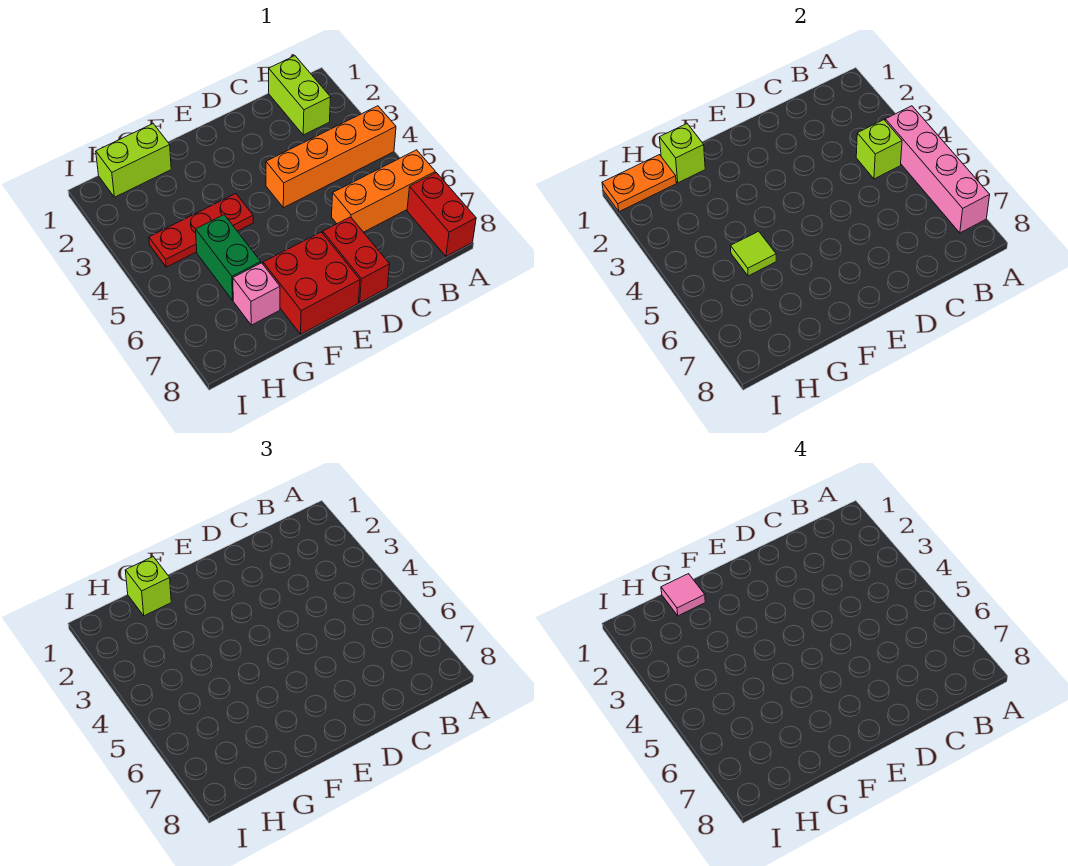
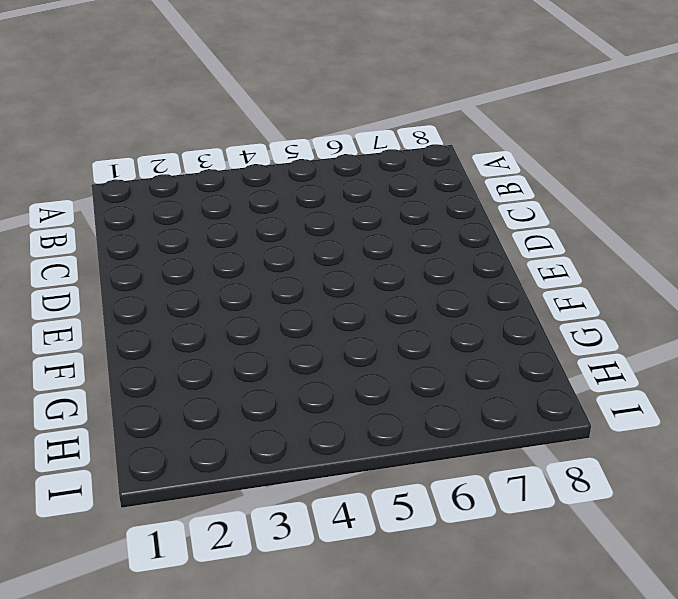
none -> orange brick A4:D4 level 1
none -> orange brick A6:C6 level 1
none -> red brick A7:A8 level 1

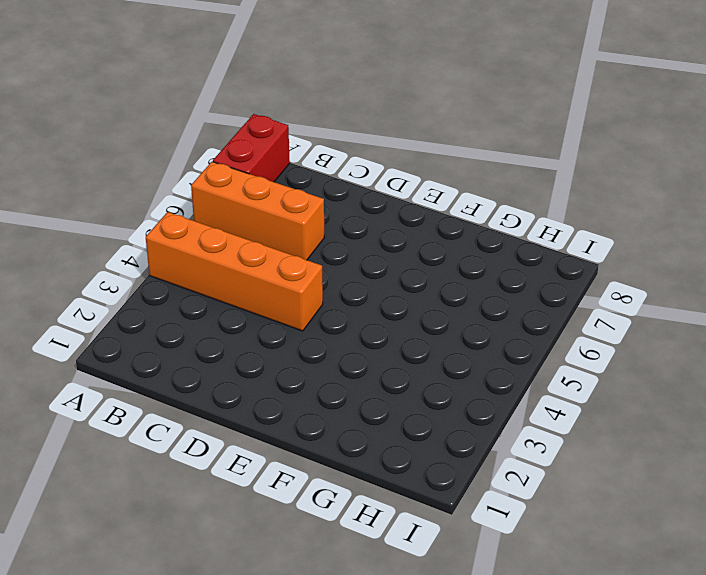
none -> lime brick B1:B2 level 1
none -> red brick D7:D8 level 1
none -> red brick E7:F8 level 1

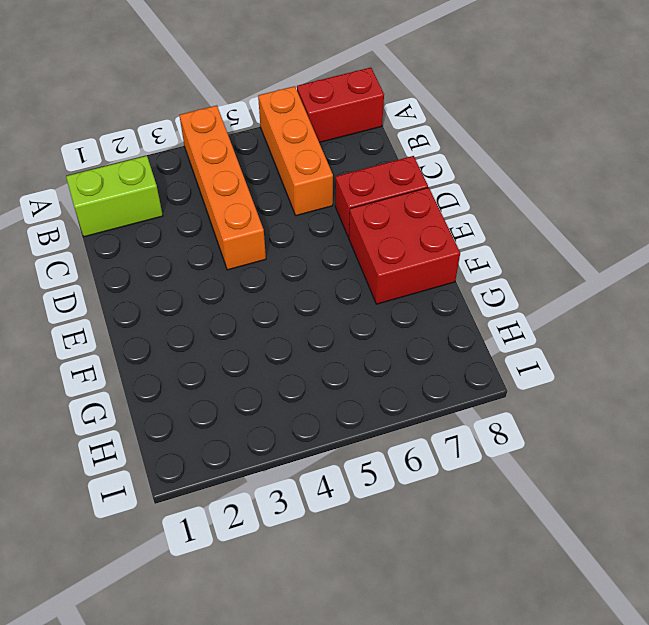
none -> red plate F4:H4 level 1
none -> lime brick G1:H1 level 1
none -> green brick G5:G6 level 1

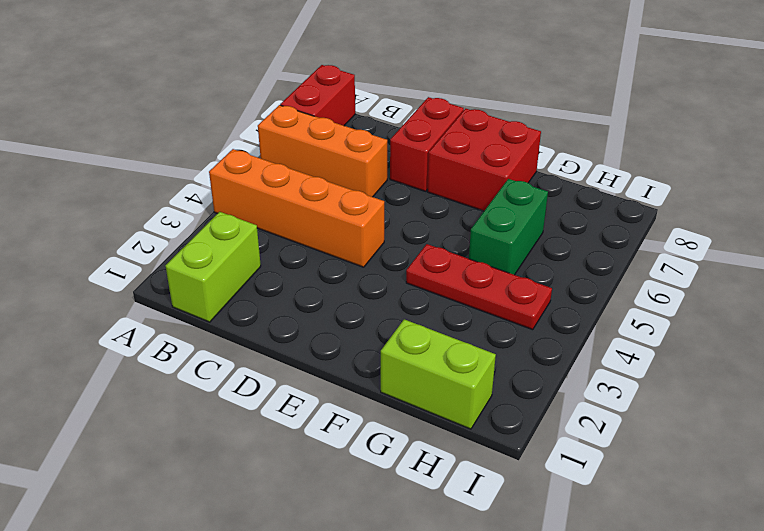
none -> pink brick G7 level 1
none -> pink brick A4:A7 level 2
none -> lime brick B4 level 2

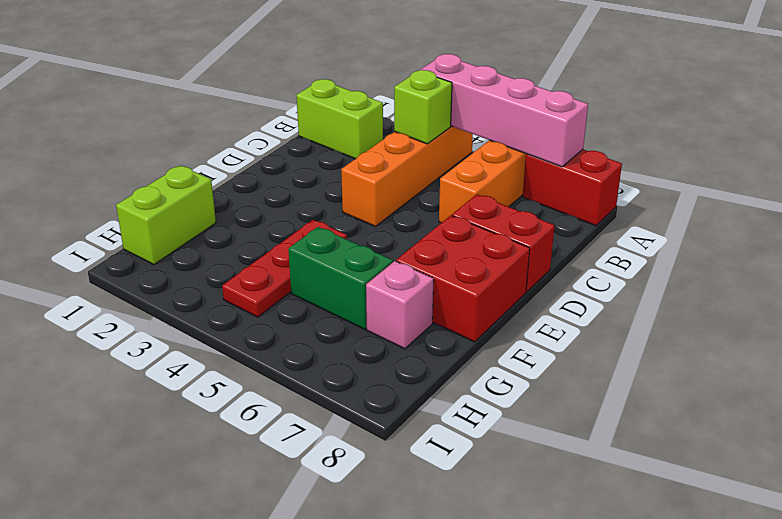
none -> lime brick G1 level 2
none -> lime tile G5 level 2
none -> orange plate H1:I1 level 2

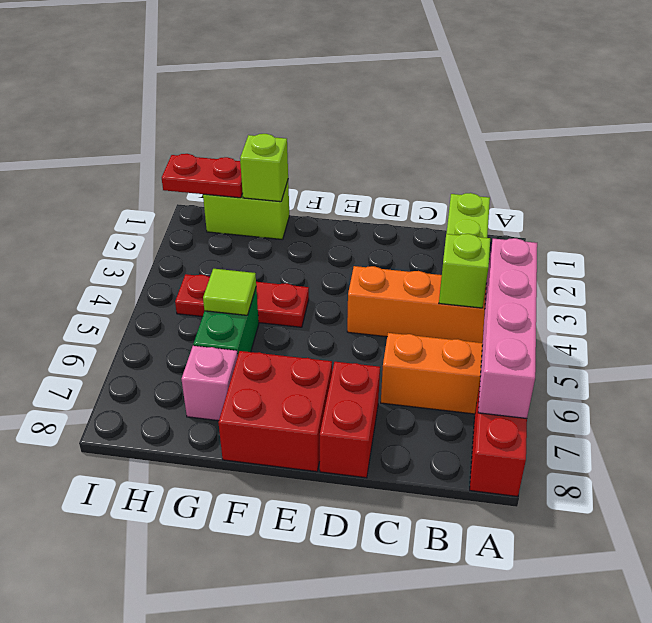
red plate H1:I1 level 2 -> orange plate H1:I1 level 2
none -> lime brick G1 level 3
none -> pink tile G1 level 4

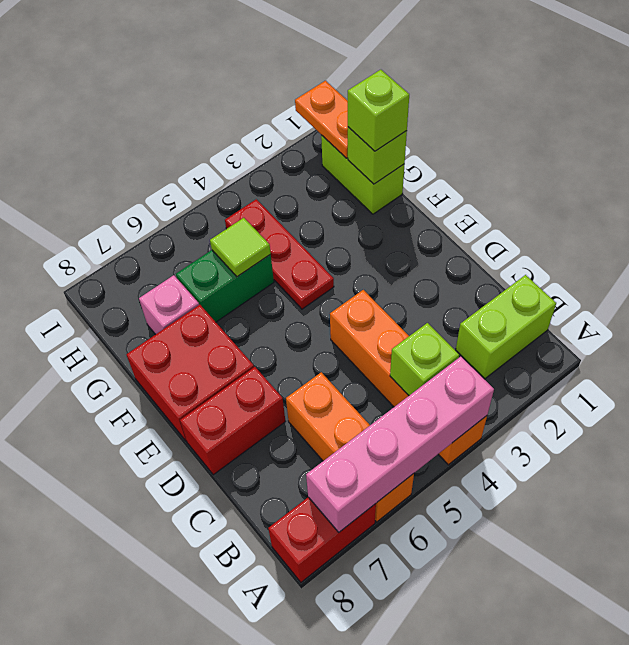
none -> pink tile G1 level 4

